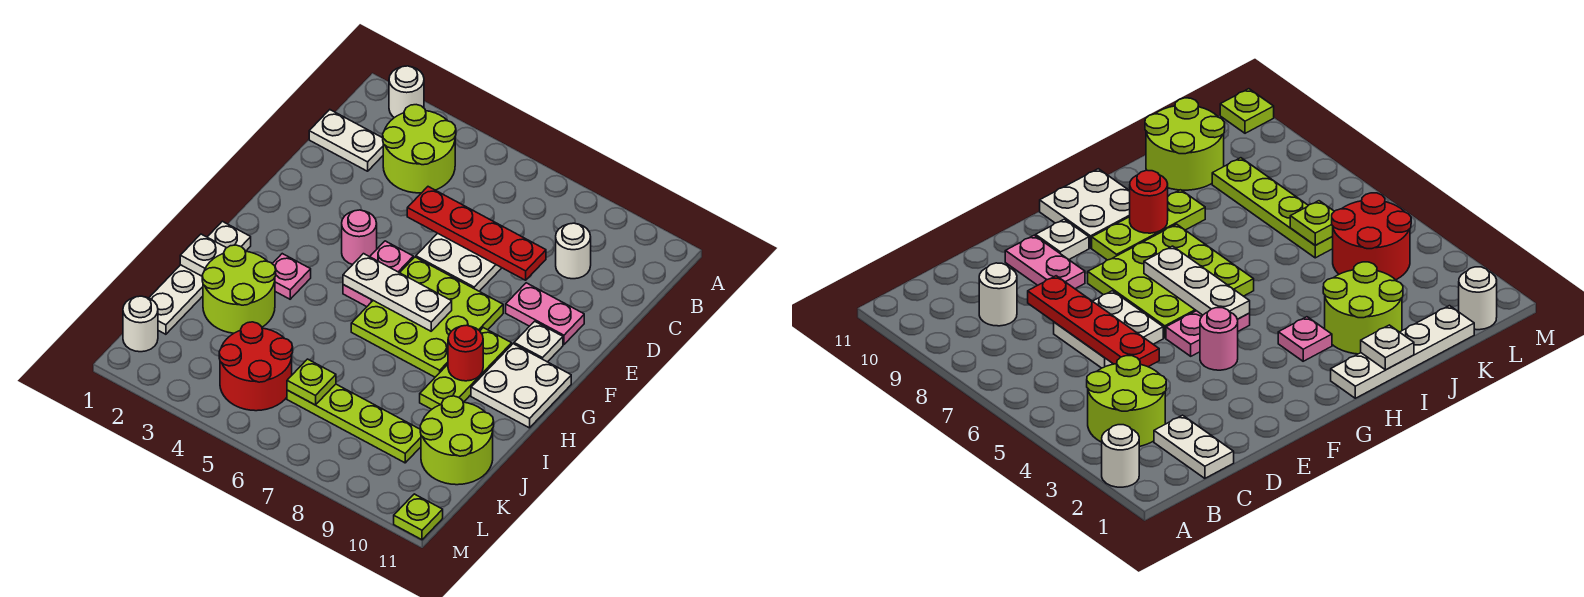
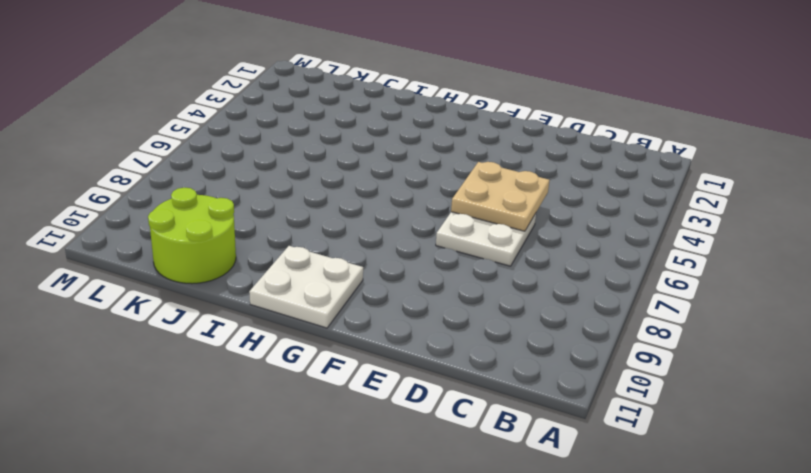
tan plate D5:E6 level 2 -> red plate D5:D8 level 2
none -> white round brick A2 level 1
none -> lime round brick B3:C4 level 1
none -> white plate C1:C2 level 1

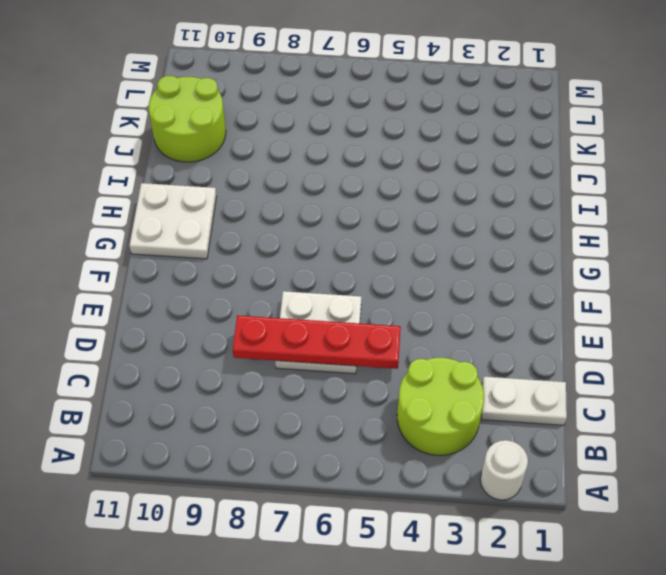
none -> white round brick C9 level 1
none -> pink plate E9:E10 level 1
none -> pink round brick F4 level 1

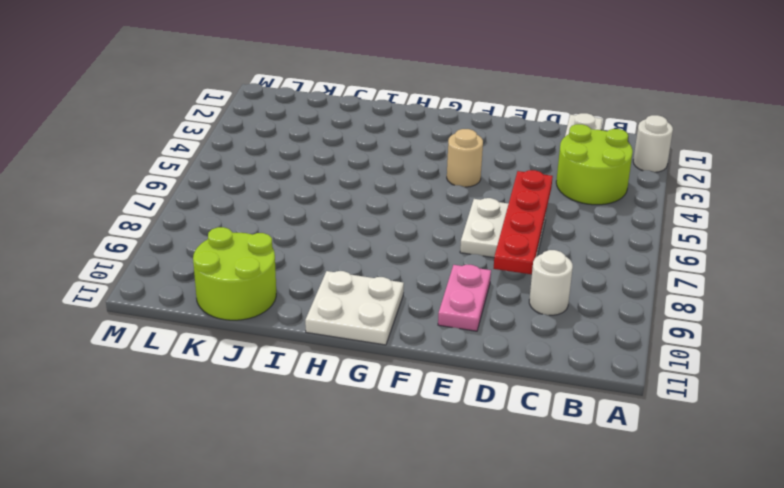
tan round brick F4 level 1 -> pink round brick F4 level 1
none -> pink plate F5:G5 level 1
none -> lime plate F6:H8 level 1
none -> white plate F10 level 1

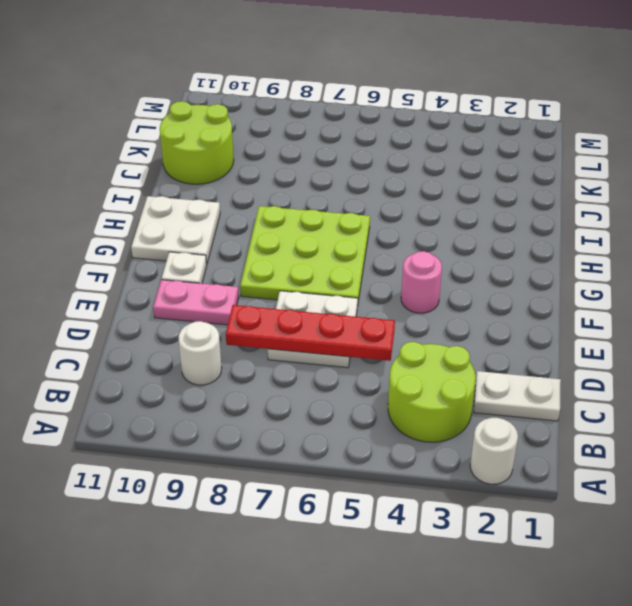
none -> pink plate F5:G5 level 1
none -> lime plate G9:I9 level 1
none -> white plate H1:K1 level 1

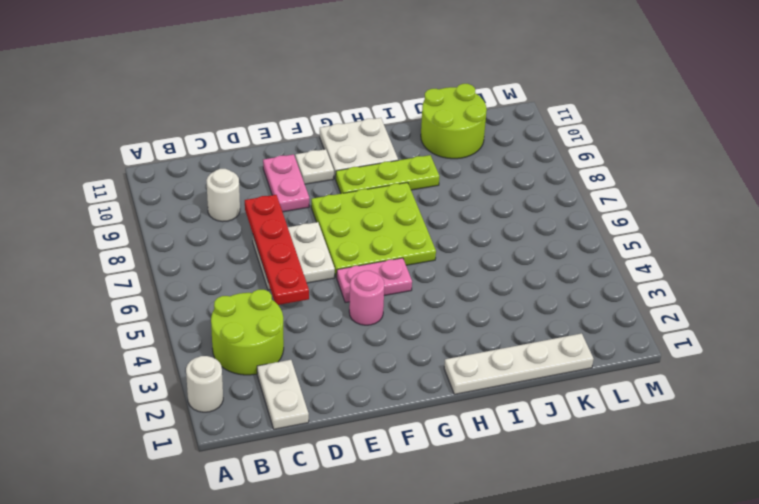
none -> pink plate H3 level 1
none -> lime round brick I2:J3 level 1
none -> red round brick K4:L5 level 1

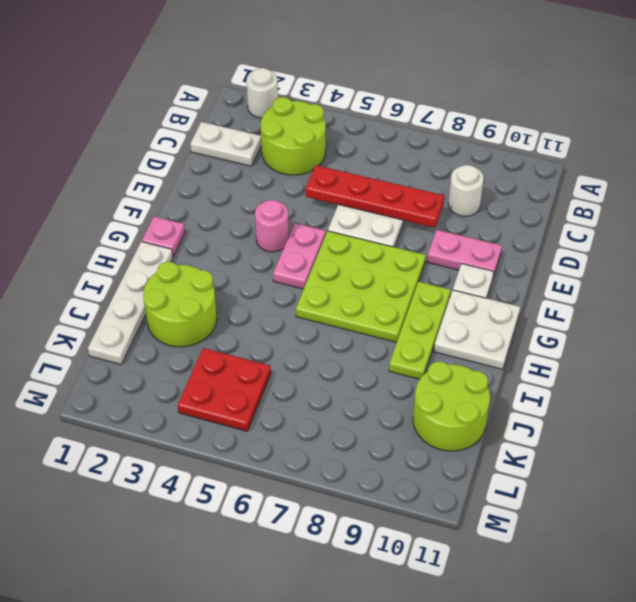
pink plate G1 level 1 -> pink plate H3 level 1
red plate K4:L5 level 1 -> red round brick K4:L5 level 1
none -> lime plate K6:K9 level 1
none -> white round brick L1 level 1
none -> lime plate M11 level 1

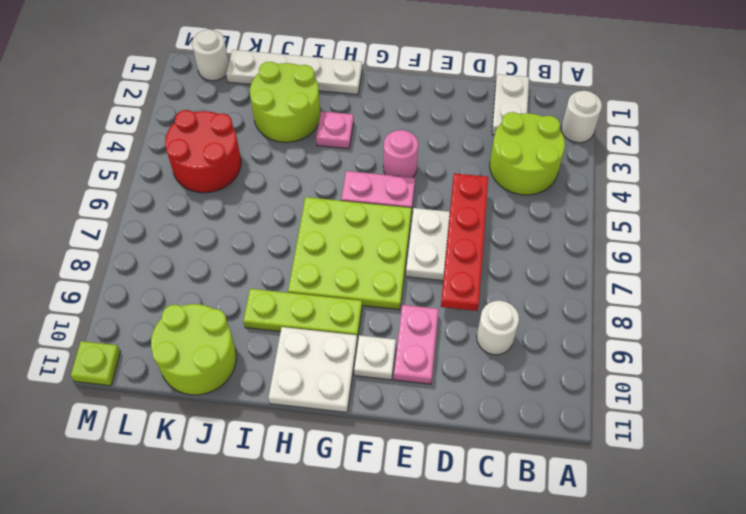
none -> lime plate K6:K9 level 1
none -> white plate G5:G7 level 2
none -> red round brick H9 level 2

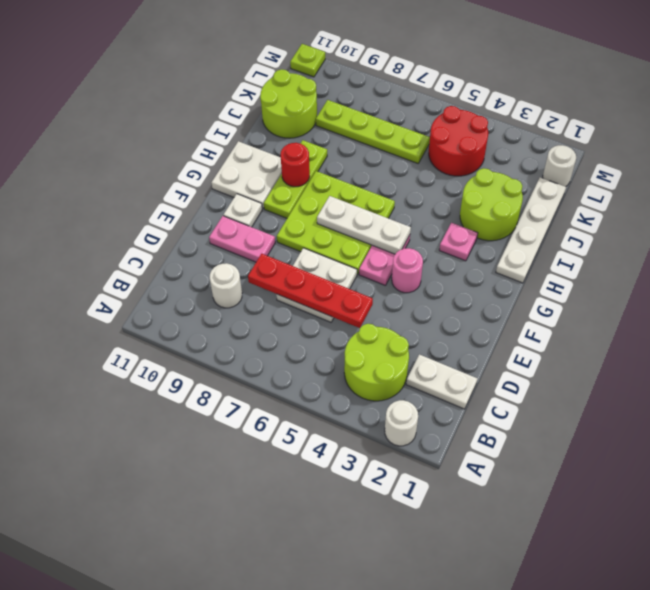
none -> white plate I1 level 2
none -> lime plate K6 level 2

